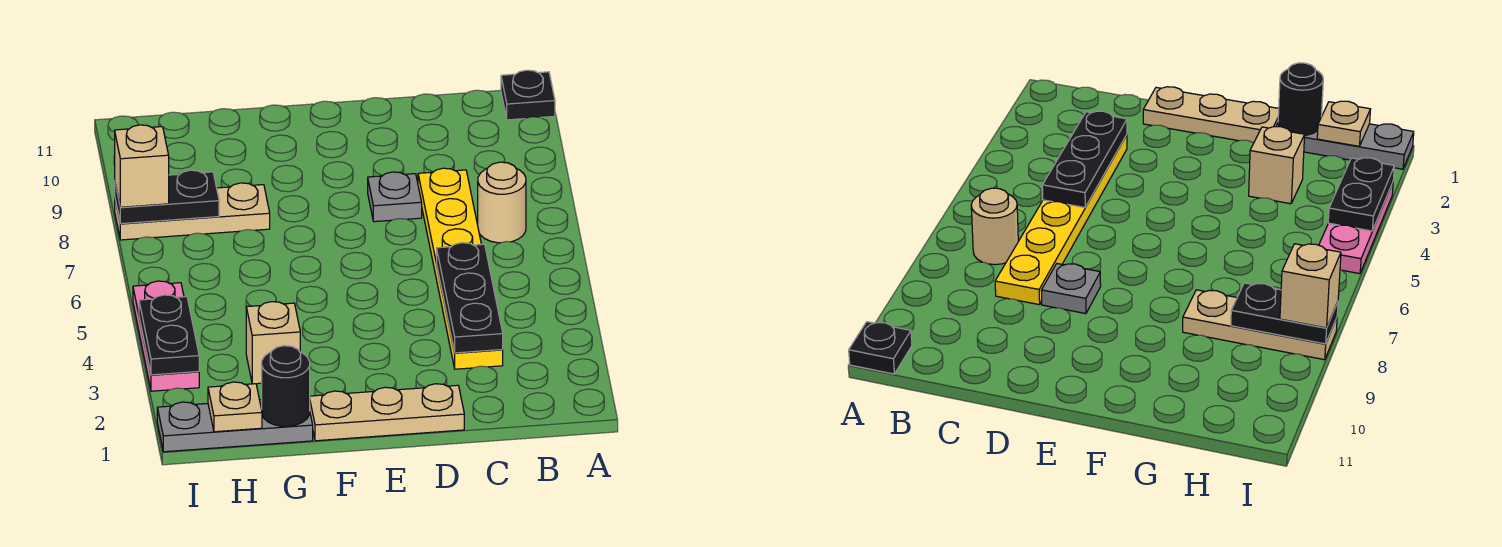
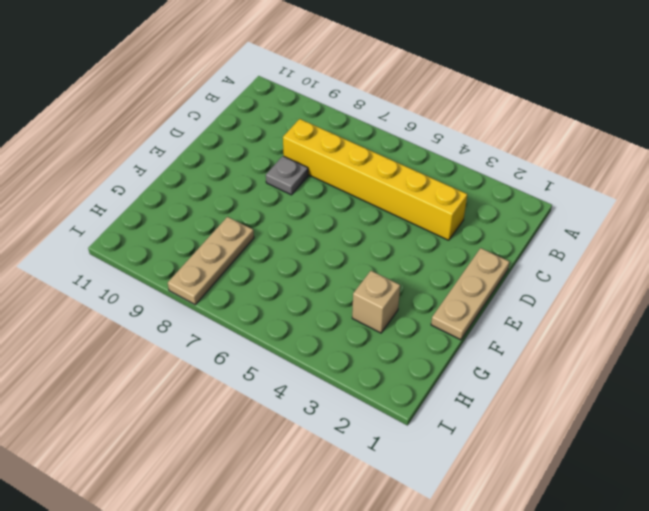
yellow brick C3:C8 level 1 -> yellow plate C3:C8 level 1
none -> black plate A11 level 1
none -> tan round brick B7 level 1
none -> grey plate G1:I1 level 1

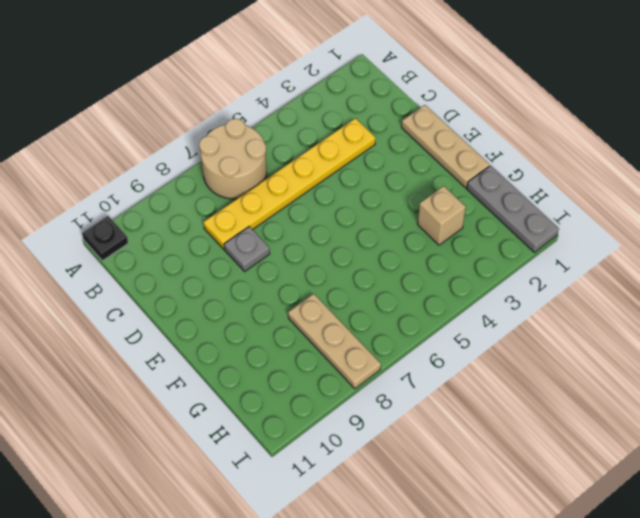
tan round brick A6:B7 level 1 -> tan round brick B7 level 1
none -> pink plate I3:I5 level 1
none -> black plate C3:C5 level 2
none -> black round brick G1 level 2

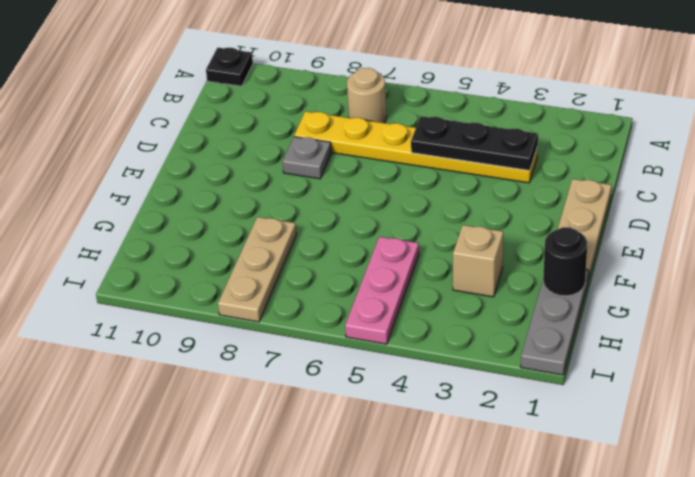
pink plate G5:I5 level 1 -> pink plate I3:I5 level 1
none -> tan plate H1 level 2
none -> black plate H8:I8 level 2
none -> black plate I3:I4 level 2

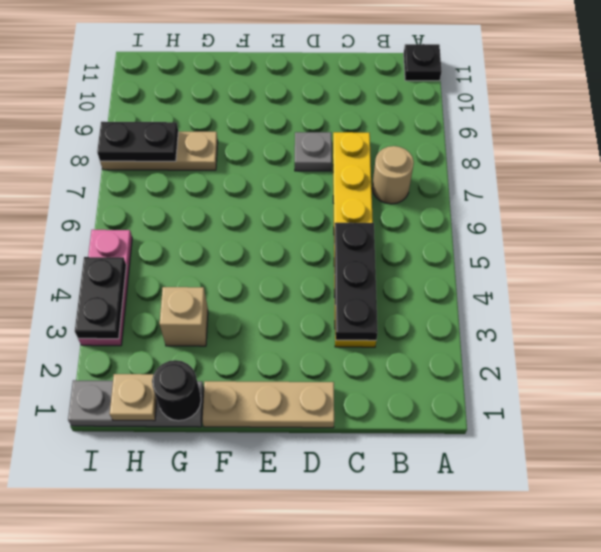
none -> tan brick I8 level 3

